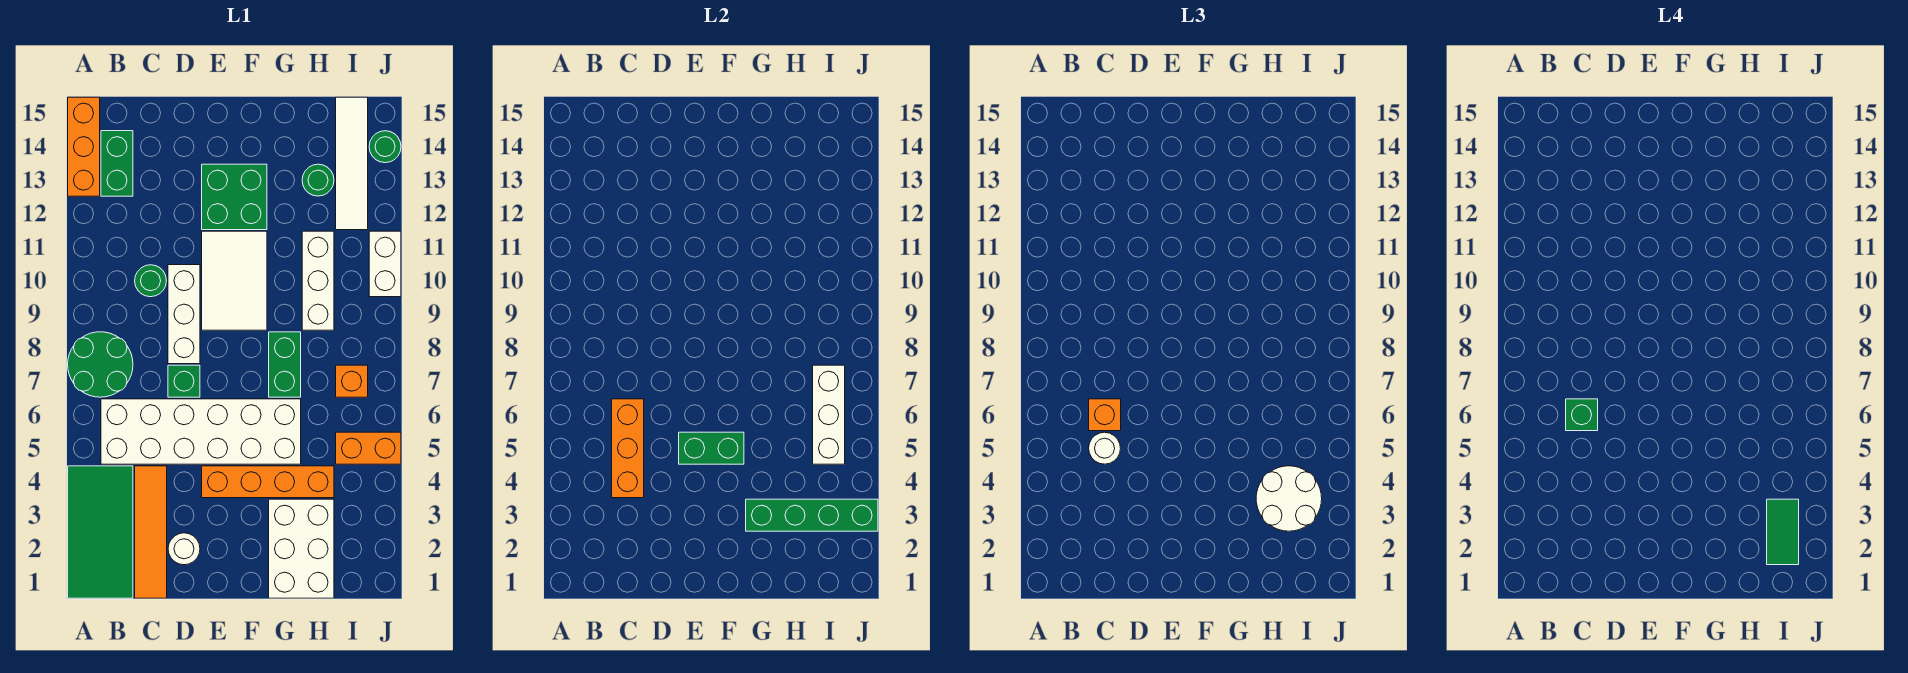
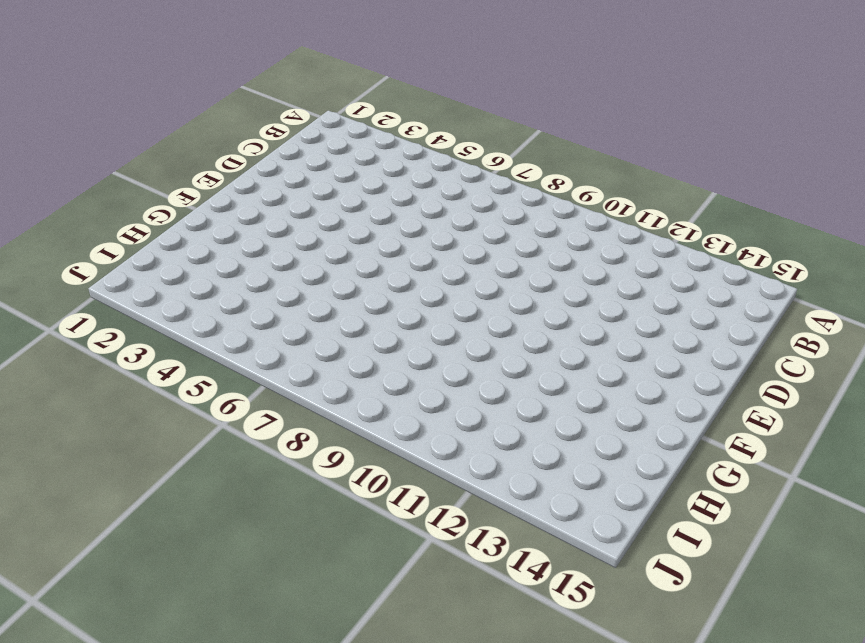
none -> green tile A1:B4 level 1
none -> green round brick A7:B8 level 1
none -> orange brick A13:A15 level 1
none -> white brick B5:G6 level 1

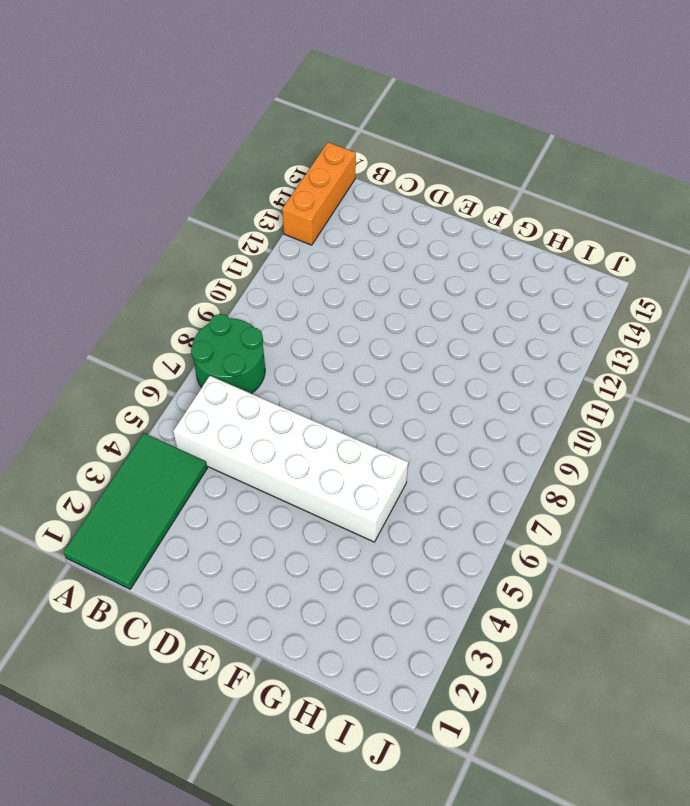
none -> green brick B13:B14 level 1
none -> orange tile C1:C4 level 1
none -> green round brick C10 level 1
none -> white round brick D2 level 1

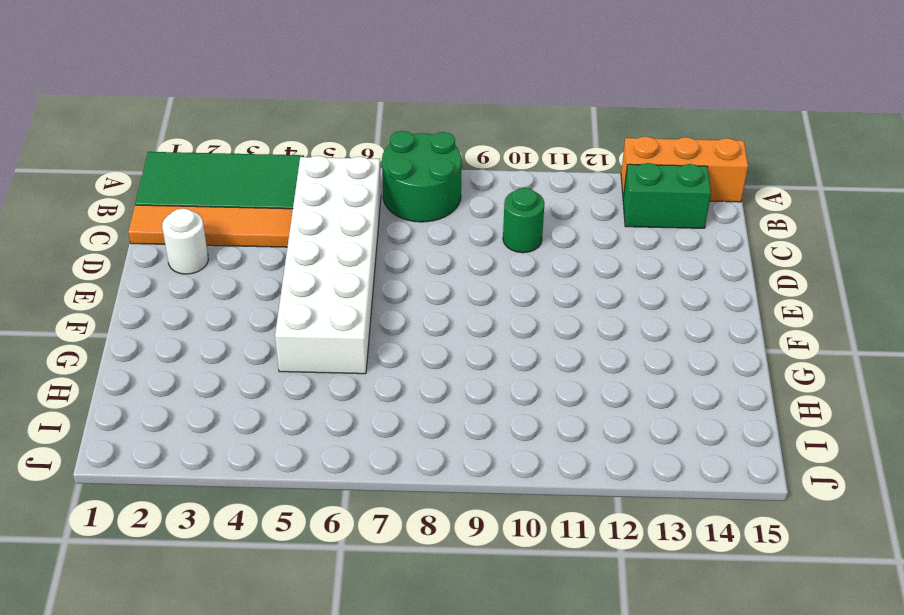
none -> green brick D7 level 1
none -> white brick D8:D10 level 1
none -> orange brick E4:H4 level 1
none -> white tile E9:F11 level 1

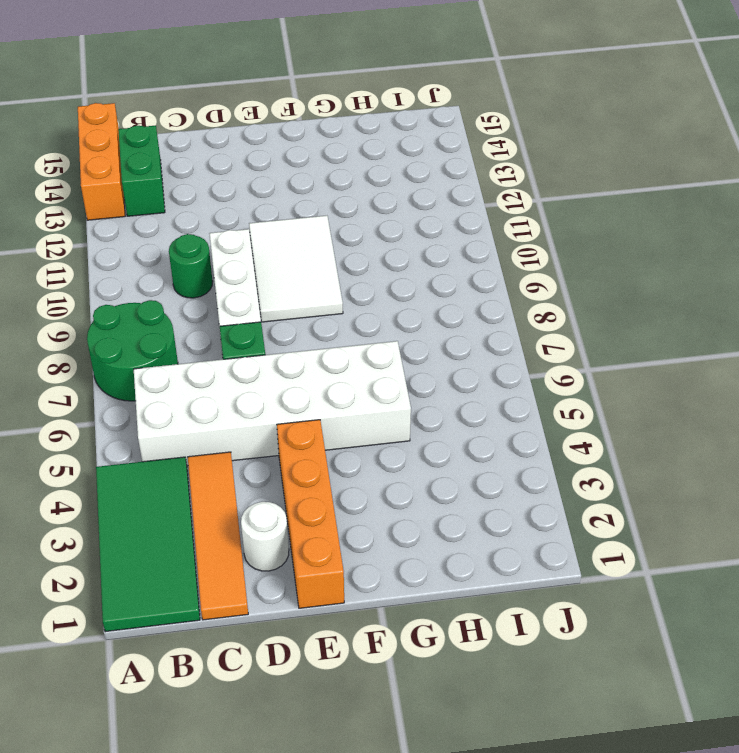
orange brick E1:E4 level 1 -> orange brick E4:H4 level 1
none -> green brick E12:F13 level 1
none -> white brick G1:H3 level 1
none -> green brick G7:G8 level 1
none -> white brick H9:H11 level 1

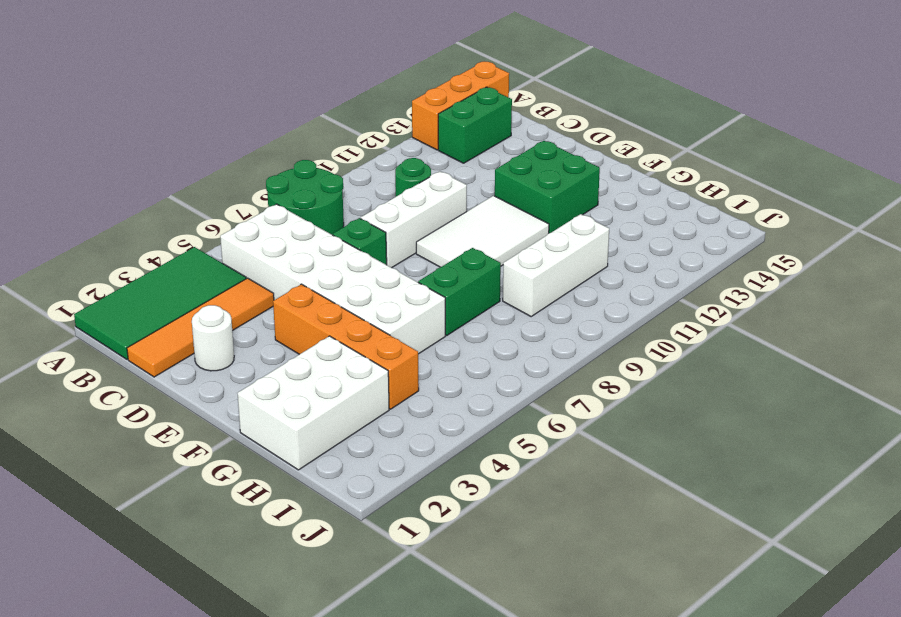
none -> green round brick H13 level 1
none -> orange brick I5:J5 level 1
none -> orange brick I7 level 1
none -> white tile I12:I15 level 1

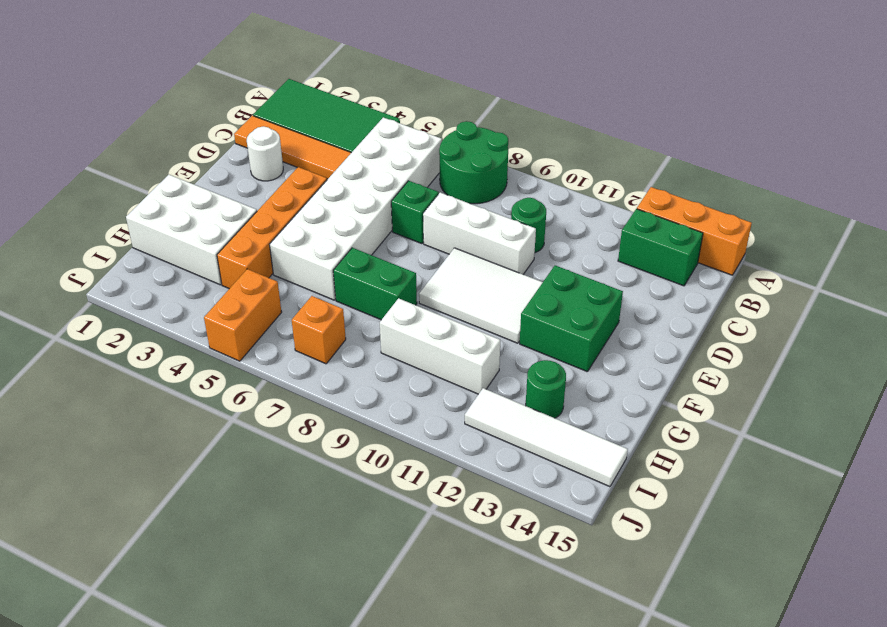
none -> white brick J10:J11 level 1
none -> green round brick J14 level 1
none -> orange brick C4:C6 level 2
none -> green brick E5:F5 level 2

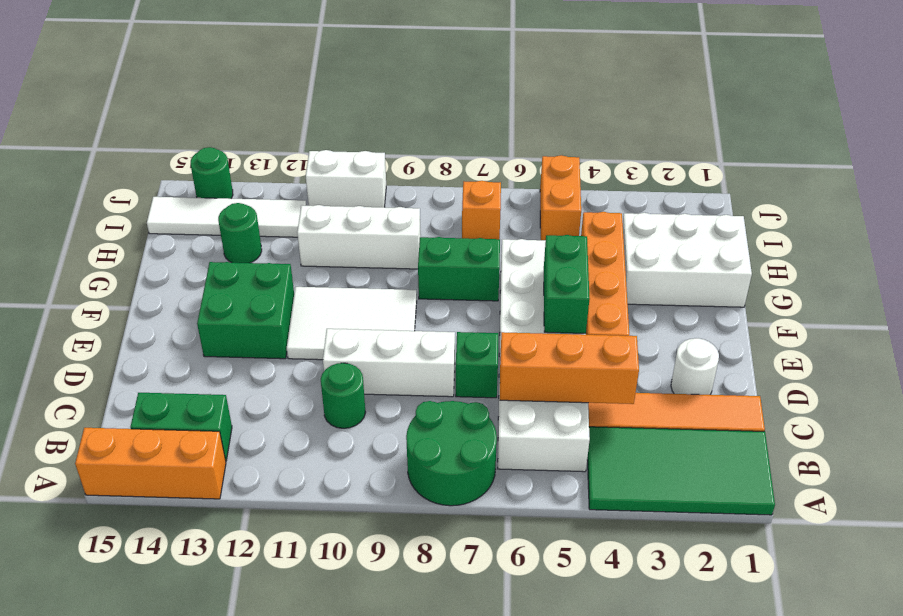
none -> green brick G3:J3 level 2
none -> white brick I5:I7 level 2
none -> white round brick C5 level 3
none -> orange brick C6 level 3

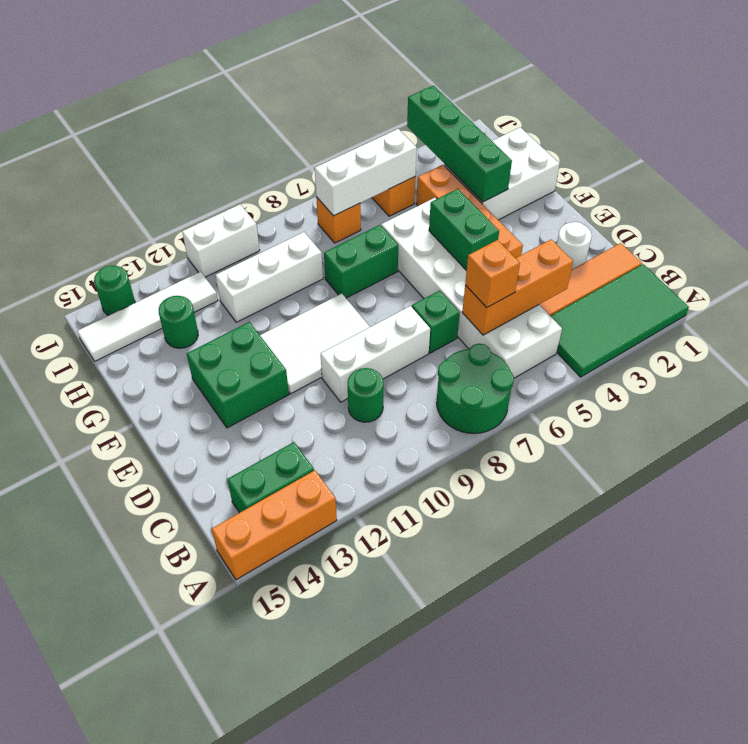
none -> white round brick C5 level 3
none -> white round brick H3:I4 level 3
none -> green brick C6 level 4
none -> green tile I2:I3 level 4

